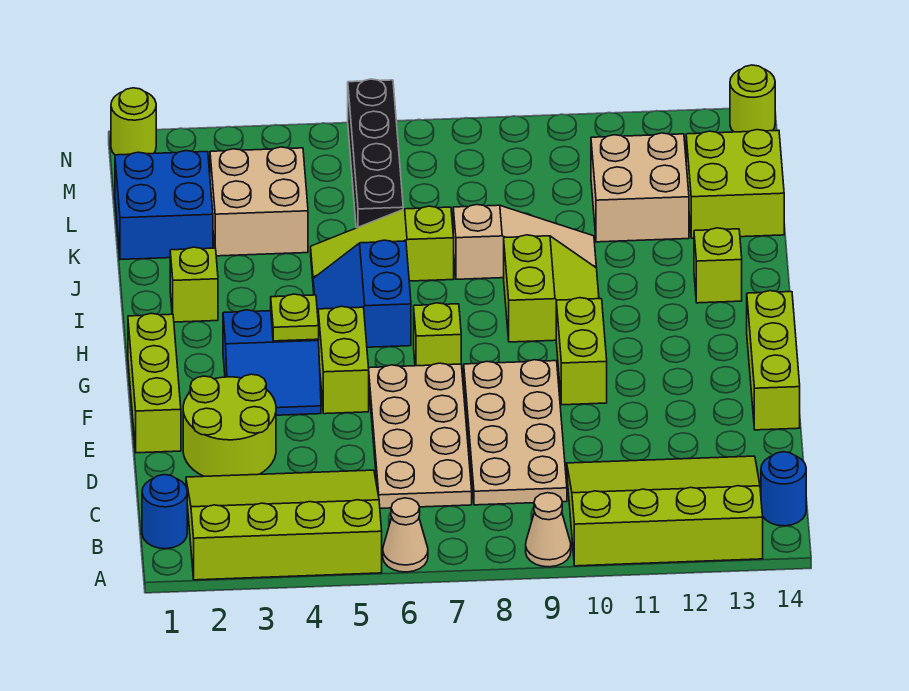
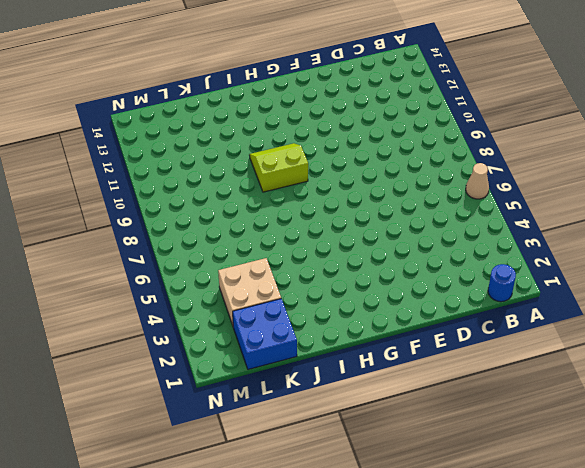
none -> lime slope A2:C5 level 1 top A
none -> tan cone A9 level 1
none -> lime slope A10:C13 level 1 top A

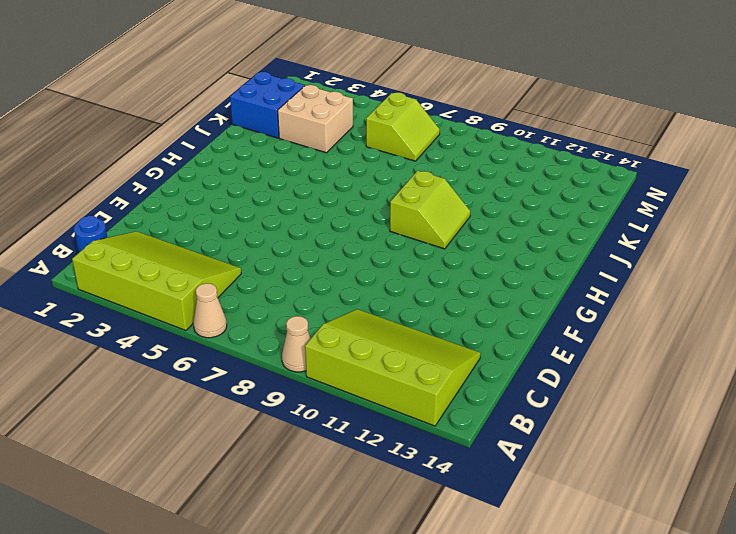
lime slope L6:M7 level 1 top 6 -> black brick K6:N6 level 1
none -> blue round brick B14 level 1
none -> tan plate C6:F7 level 1
none -> tan plate C8:F9 level 1

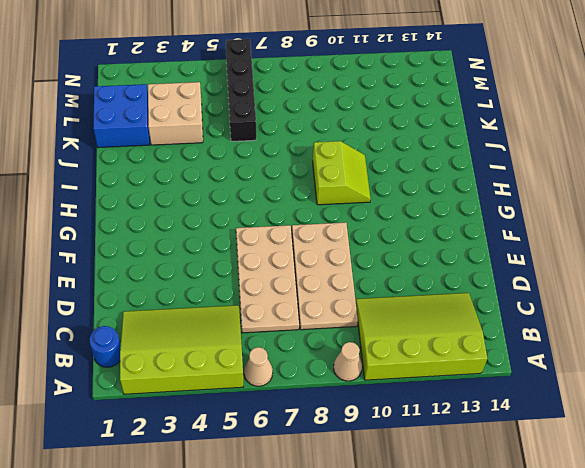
none -> blue round brick B14 level 1
none -> lime round brick D2:E3 level 1
none -> lime brick E1:G1 level 1

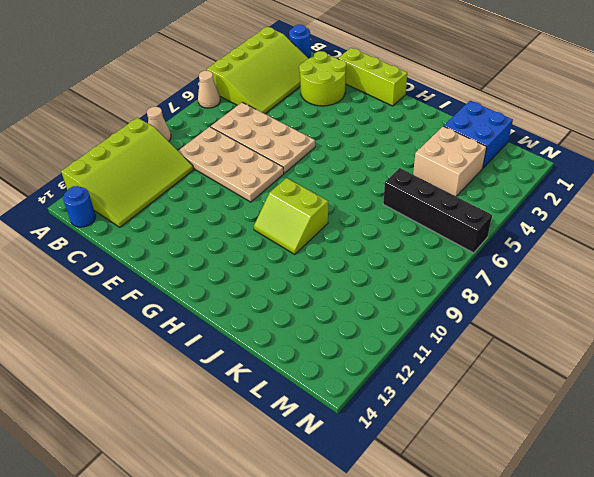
none -> lime brick E14:G14 level 1
none -> blue slope F3:G4 level 1 top G
none -> lime brick F5:G5 level 1

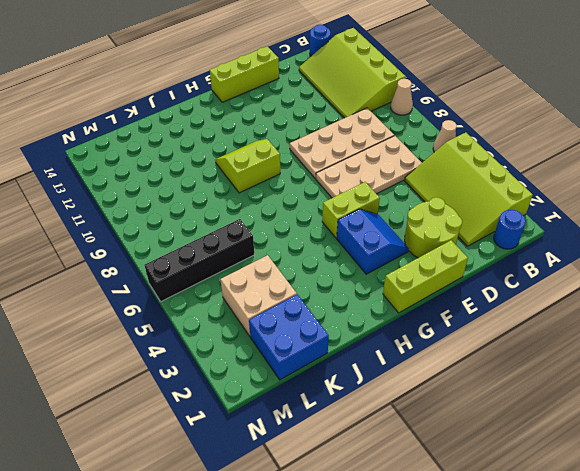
none -> lime brick F10:G10 level 1
none -> lime brick G7 level 1
none -> blue slope H5:I6 level 1 top 6

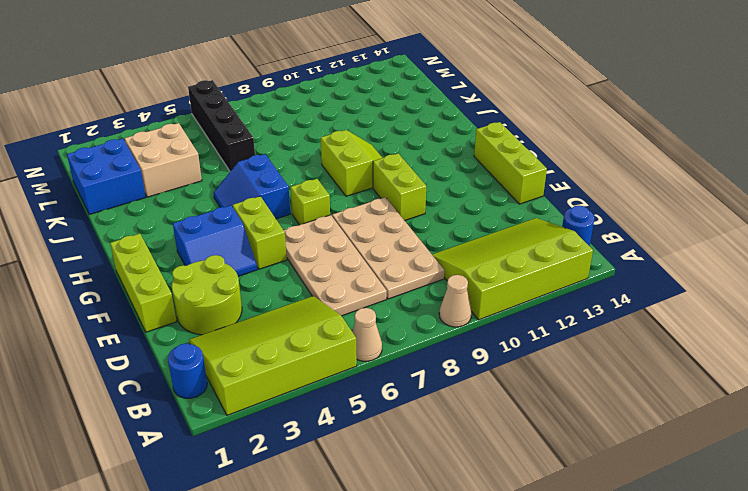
none -> lime brick I2 level 1
none -> lime brick I13 level 1
none -> lime slope J5:J7 level 1 top 7

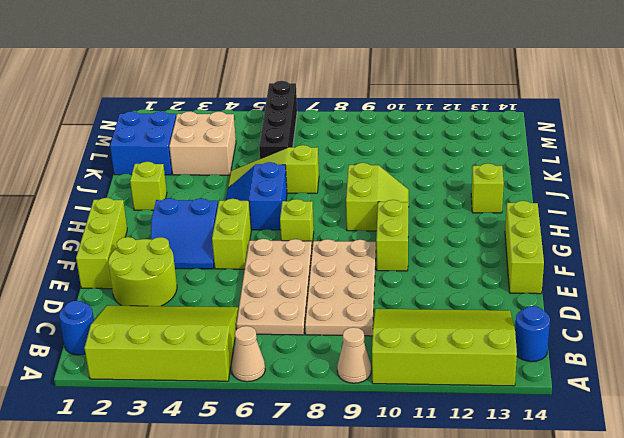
none -> tan slope J8:J10 level 1 top 8
none -> tan brick K11:L12 level 1
none -> lime brick K13:L14 level 1

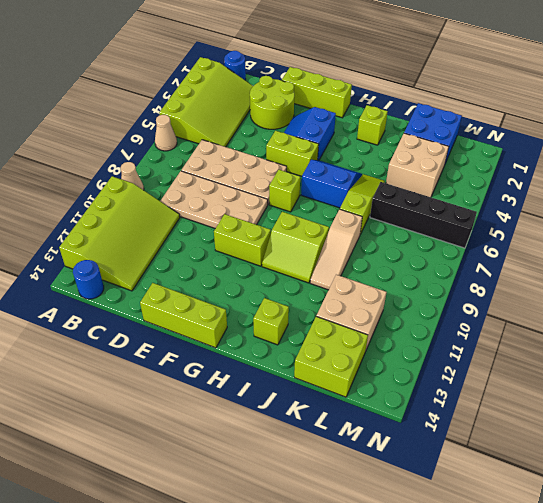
none -> lime round brick N1 level 1
none -> lime round brick N14 level 1
none -> lime plate G4 level 2

